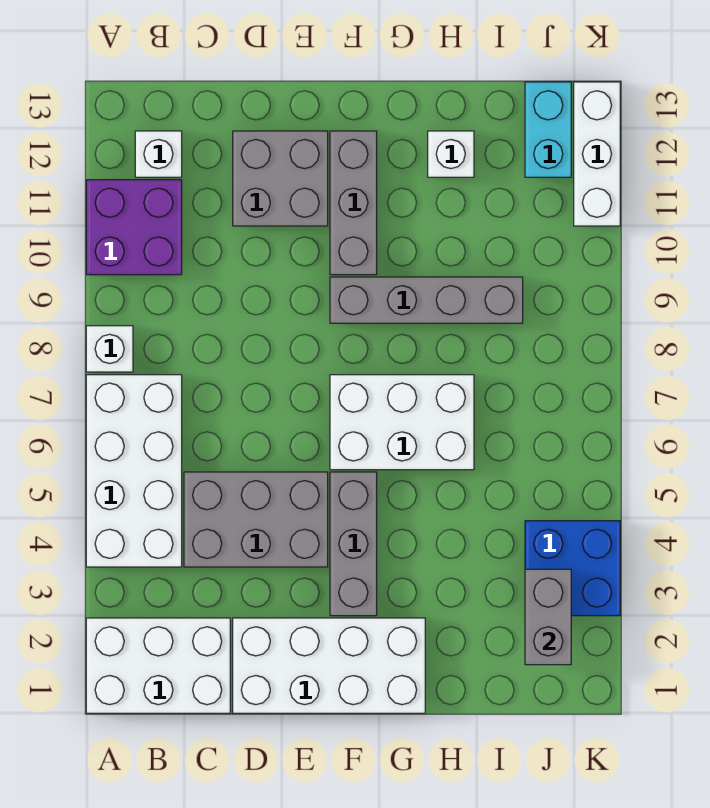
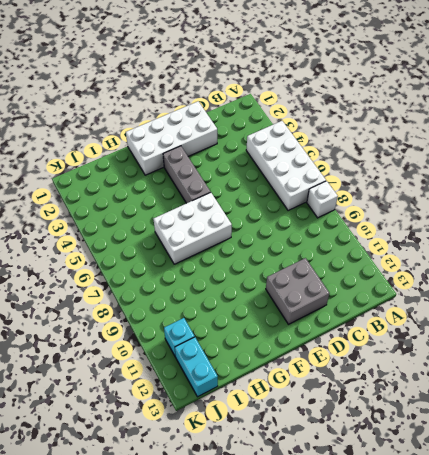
cyan brick J11 level 1 -> none
none -> white brick A1:C2 level 1
none -> purple brick A10:B11 level 1
none -> white brick B12 level 1

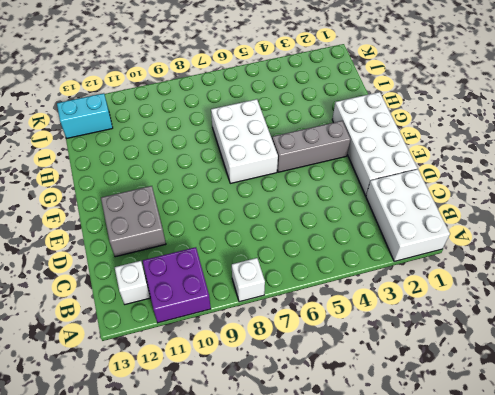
none -> white brick A4:B7 level 1
none -> grey brick C4:E5 level 1
none -> grey brick F9:I9 level 1

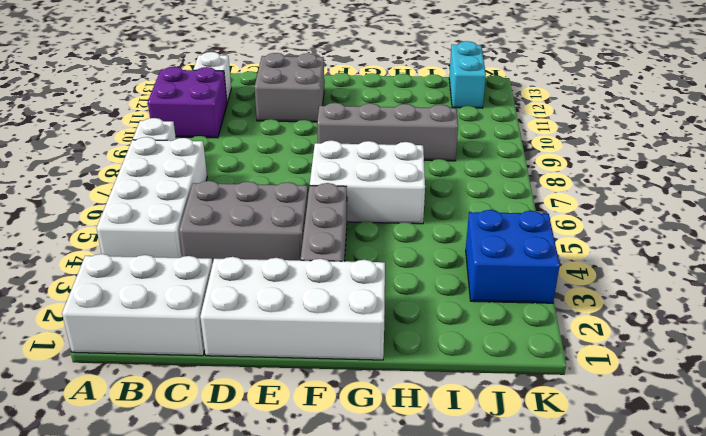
none -> grey brick F10:F12 level 1
none -> white brick H12 level 1
none -> white brick K11:K13 level 1

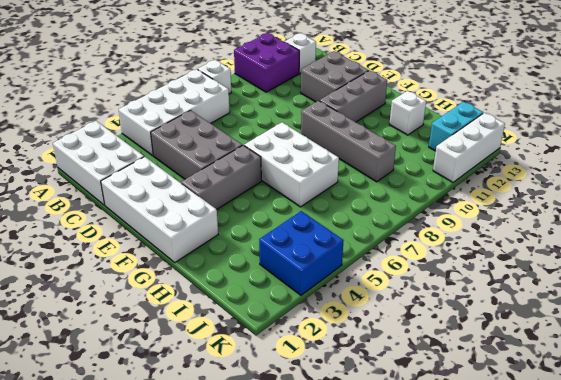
none -> grey brick J2:J3 level 2

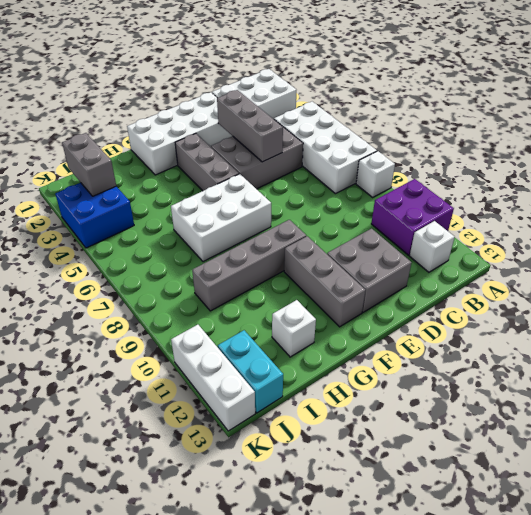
grey brick D3:D5 level 2 -> none

